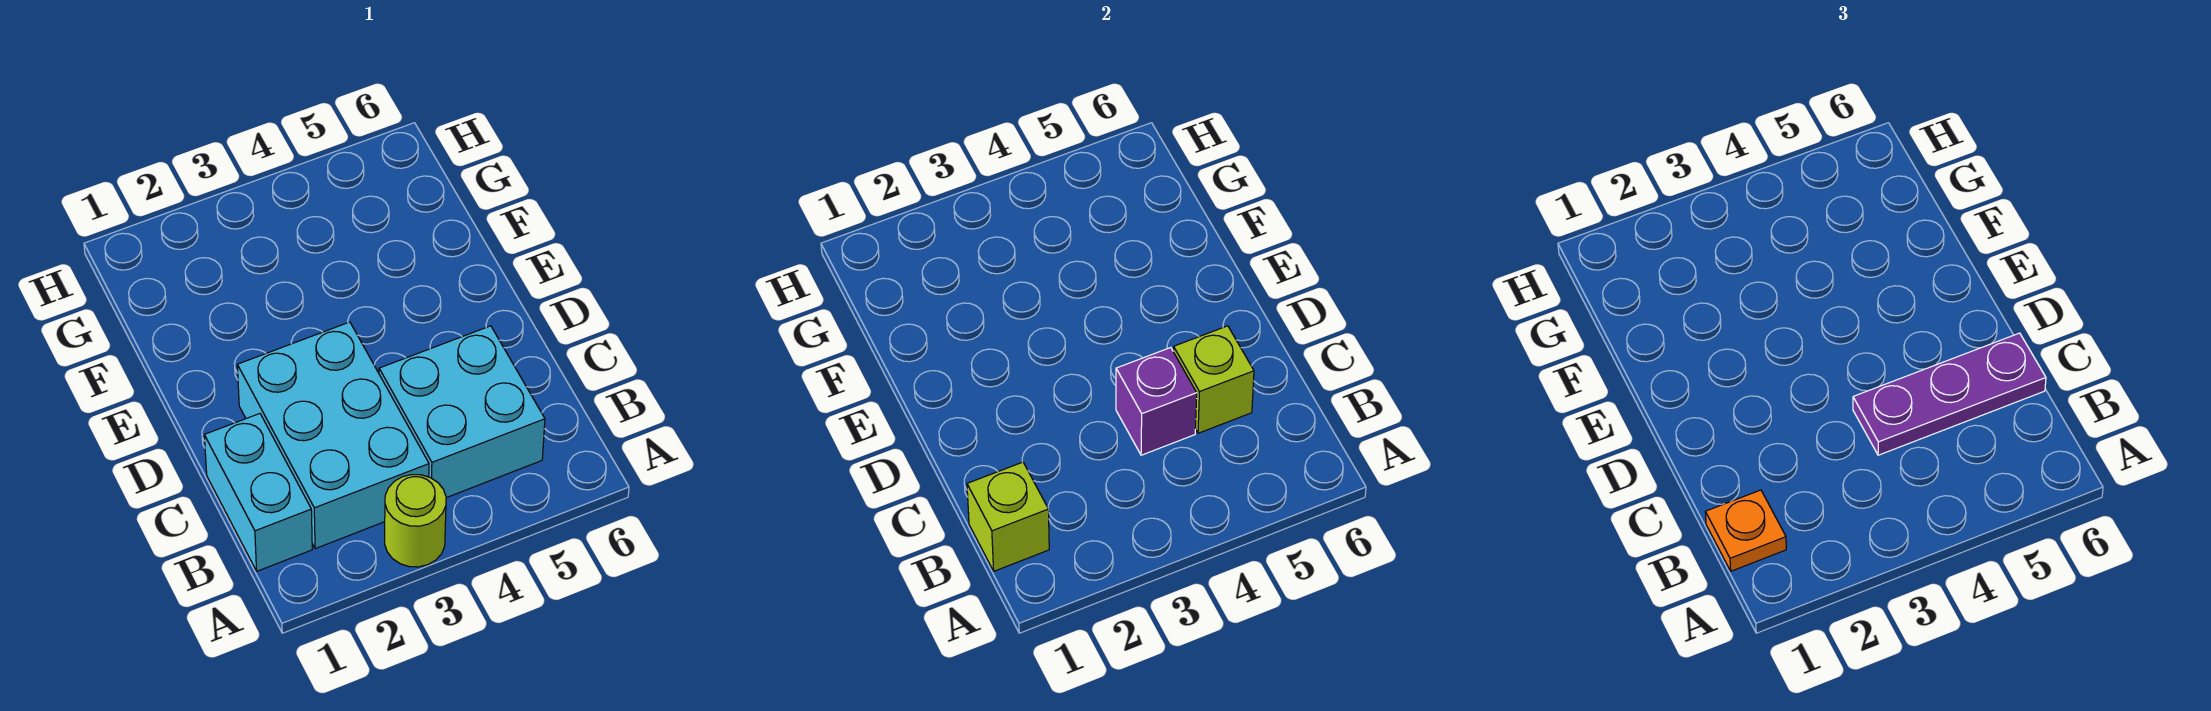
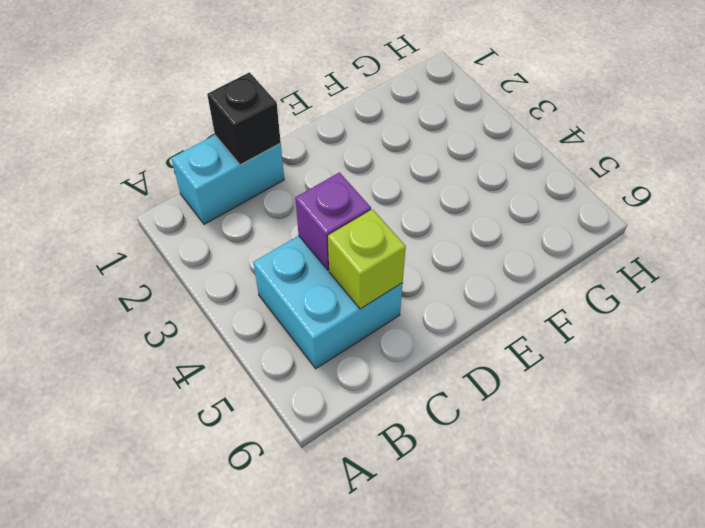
black brick C1 level 2 -> none
none -> lime round brick A3 level 1
none -> cyan brick B2:D3 level 1

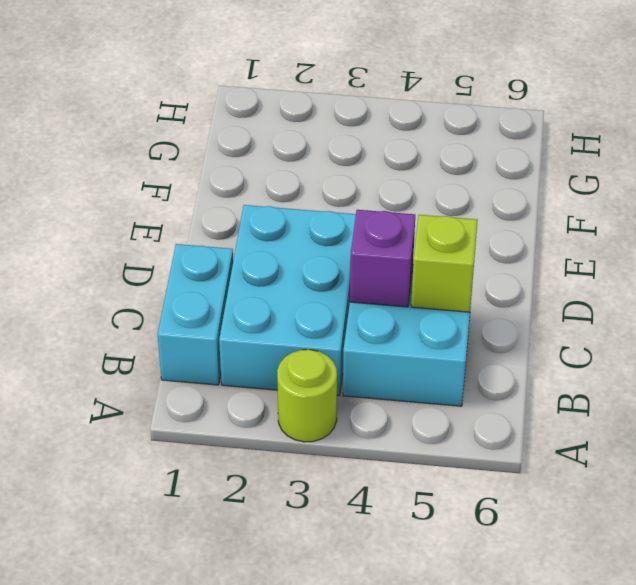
none -> lime brick B1 level 2
none -> orange plate B1 level 3

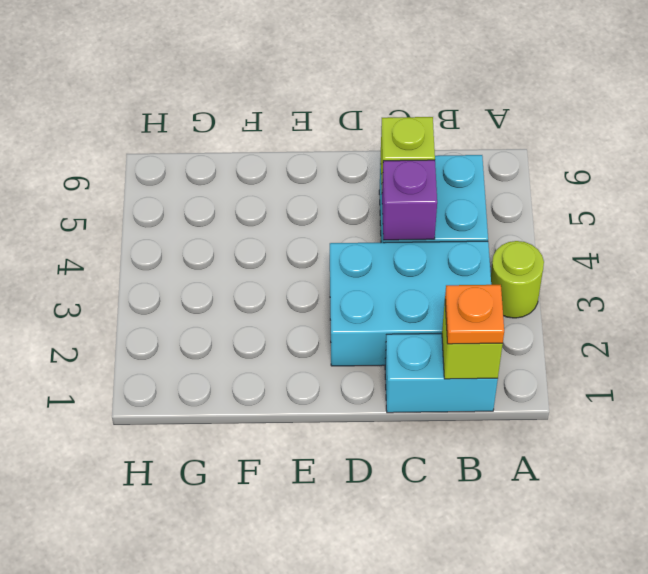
none -> purple plate C4:C6 level 3

